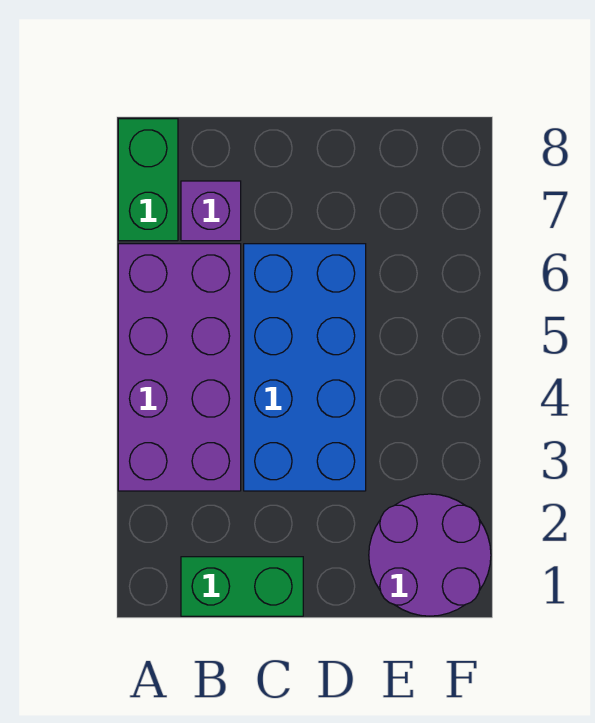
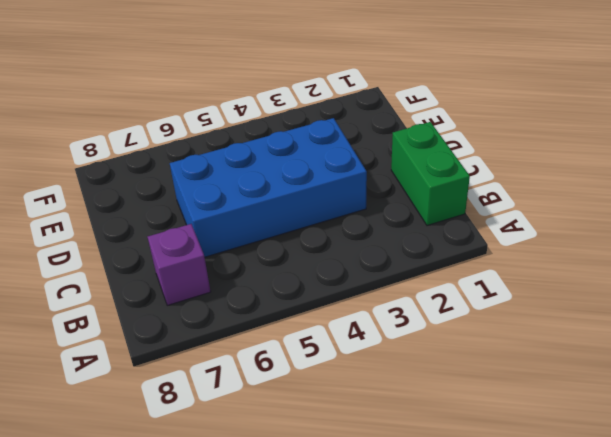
none -> purple brick A3:B6 level 1
none -> green brick A7:A8 level 1

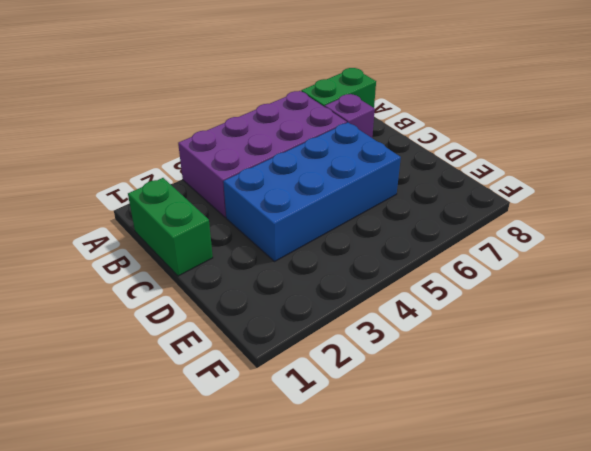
none -> purple round brick E1:F2 level 1

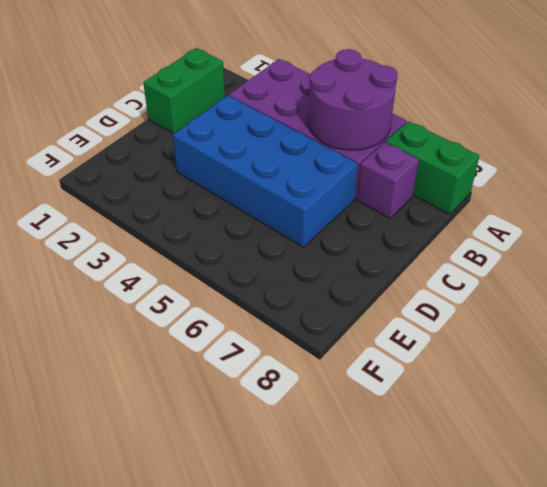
purple round brick A5:B6 level 2 -> purple round brick E1:F2 level 1

